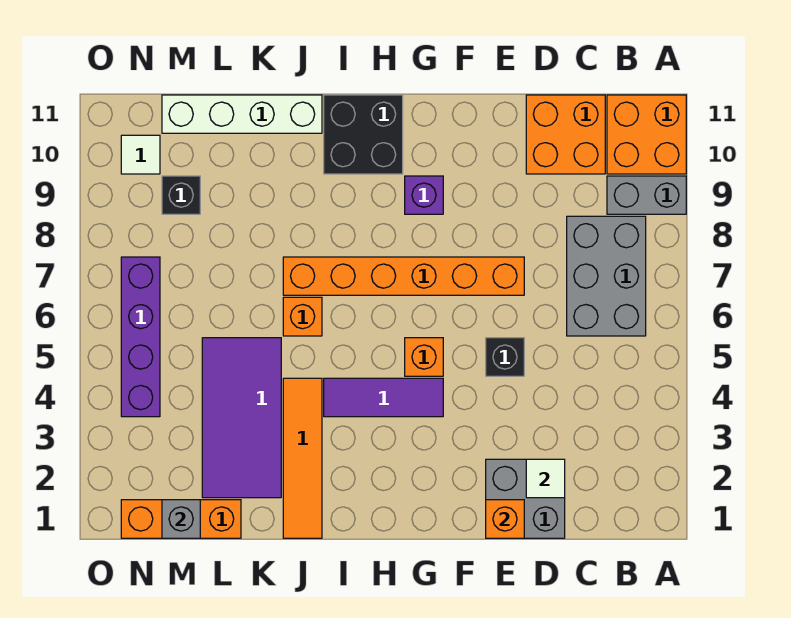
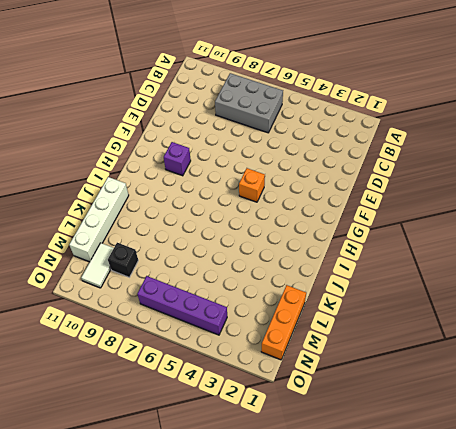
white tile M10:N10 level 1 -> white tile N10 level 1
none -> grey brick A9:B9 level 1
none -> orange brick A10:B11 level 1
none -> orange brick C10:D11 level 1

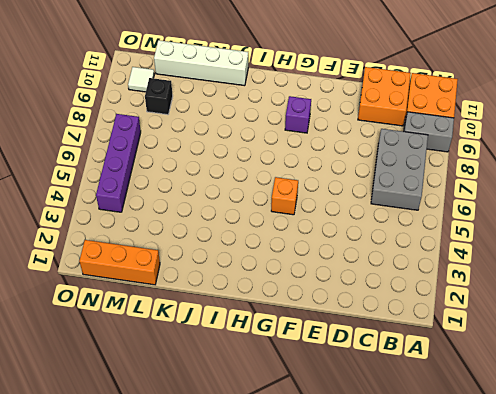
none -> grey brick D1:E2 level 1
none -> black brick E5 level 1
none -> orange brick E7:J7 level 1

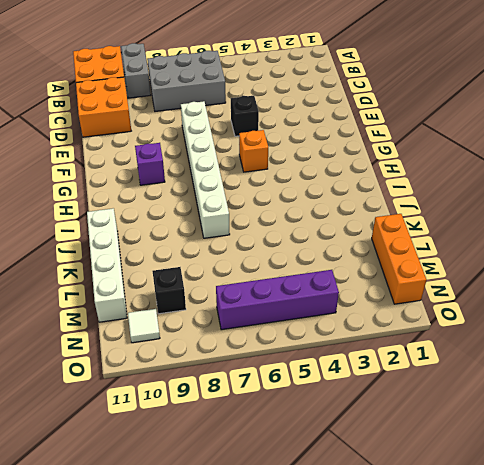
white brick E7:J7 level 1 -> orange brick E7:J7 level 1
none -> grey brick D1:E2 level 1
none -> purple tile G4:I4 level 1
none -> black brick H10:I11 level 1

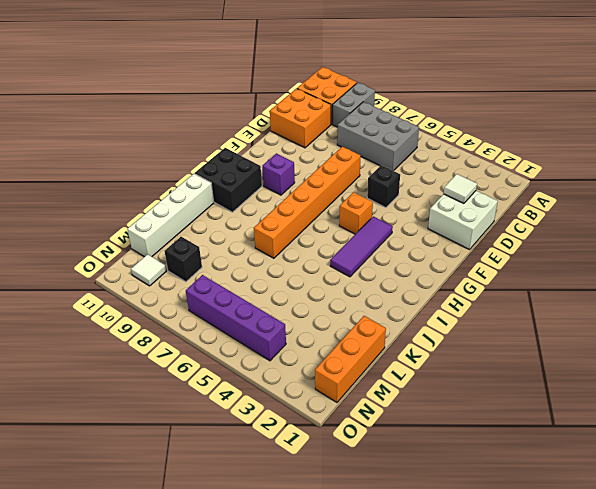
white brick D1:E2 level 1 -> grey brick D1:E2 level 1
none -> orange tile J1:J4 level 1
none -> orange brick J6 level 1
none -> purple tile K2:L5 level 1

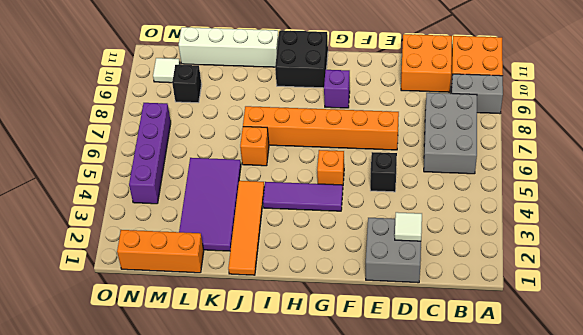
none -> orange brick E1 level 2
none -> grey brick M1 level 2

